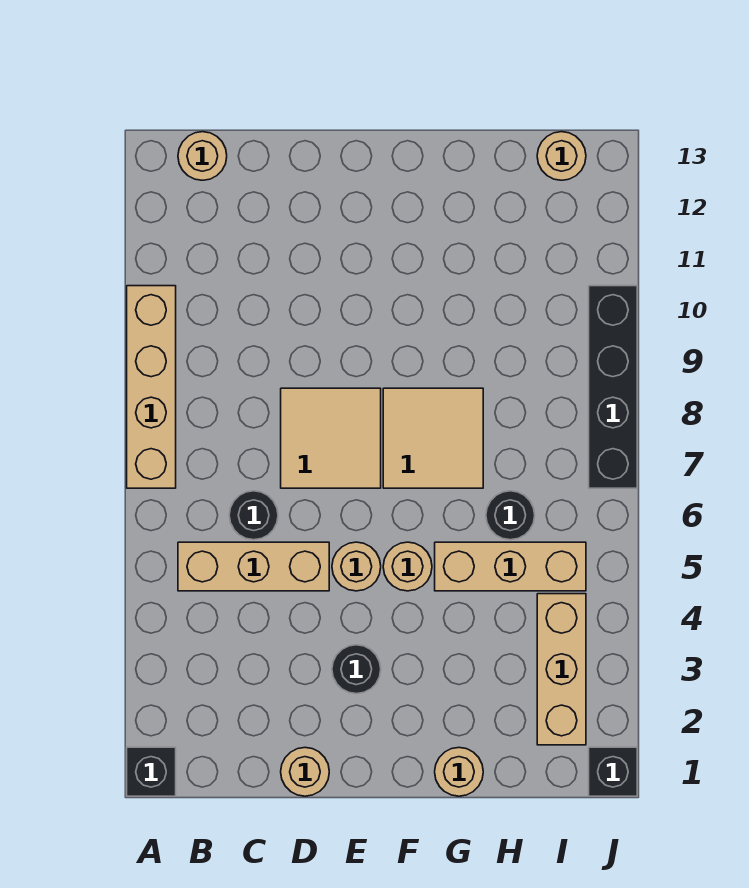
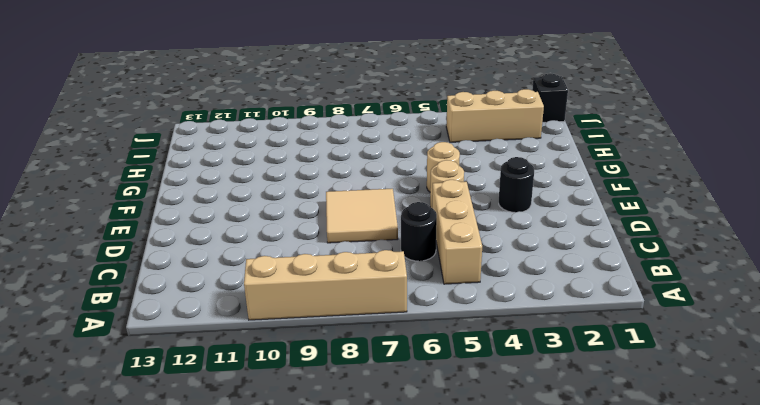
none -> black brick A1 level 1
none -> tan round brick B13 level 1
none -> tan round brick D1 level 1

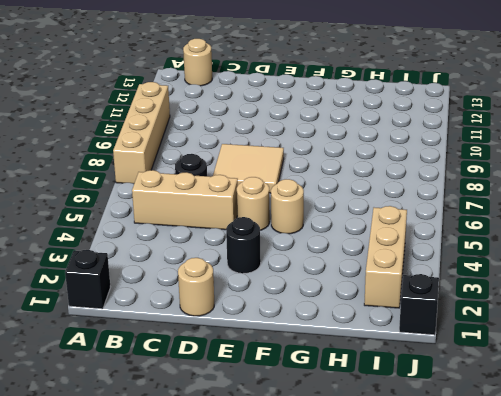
none -> tan tile F7:G8 level 1
none -> tan round brick G1 level 1
none -> tan brick G5:I5 level 1

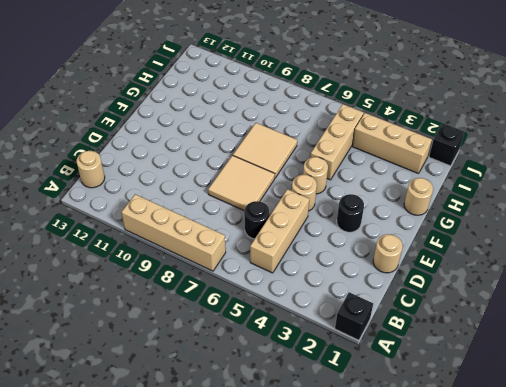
none -> black round brick H6 level 1
none -> tan round brick I13 level 1
none -> black brick J7:J10 level 1

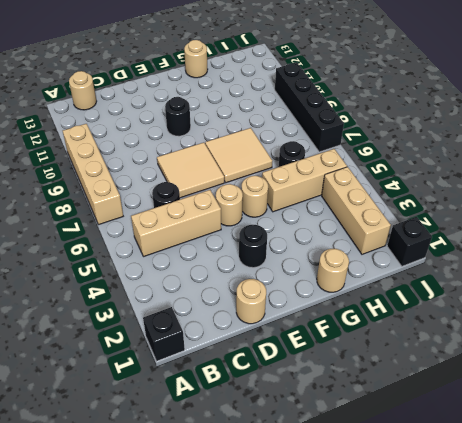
black round brick E10 level 1 -> none
tan round brick G13 level 1 -> tan round brick I13 level 1

